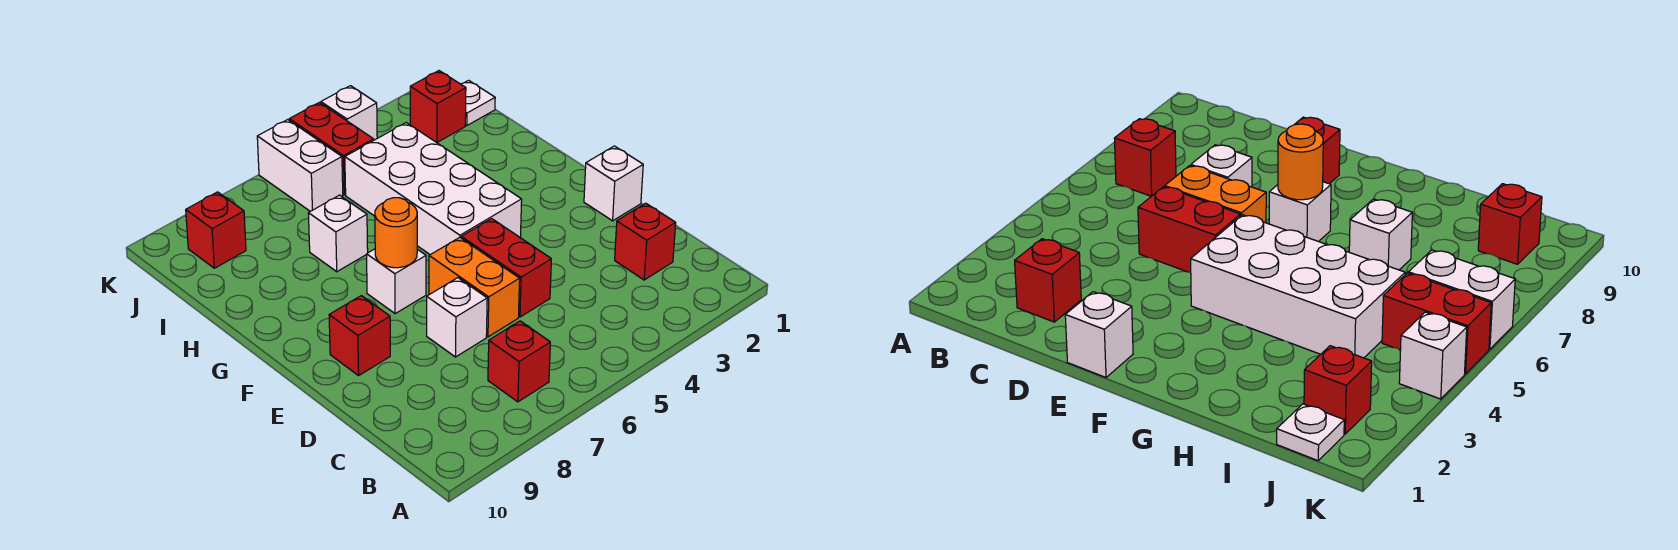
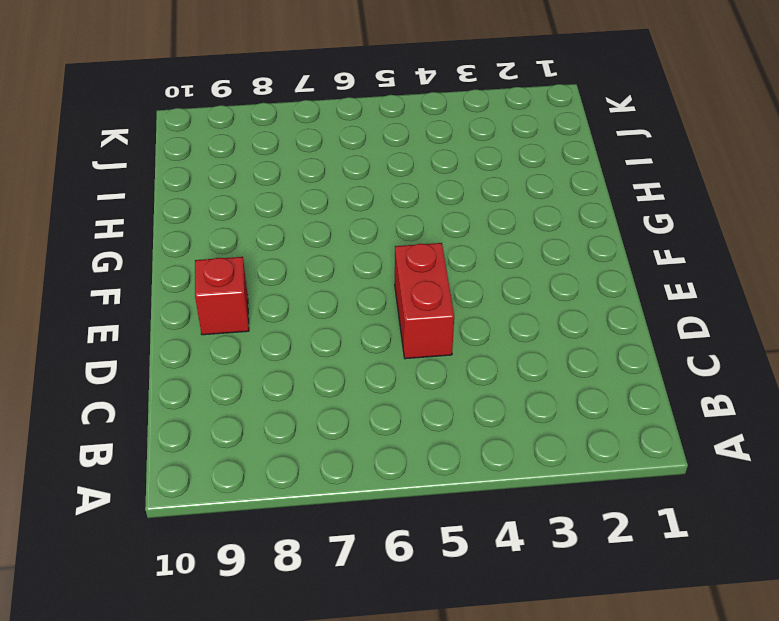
none -> red brick B7 level 1
none -> red brick C2 level 1
none -> orange brick D6:E6 level 1

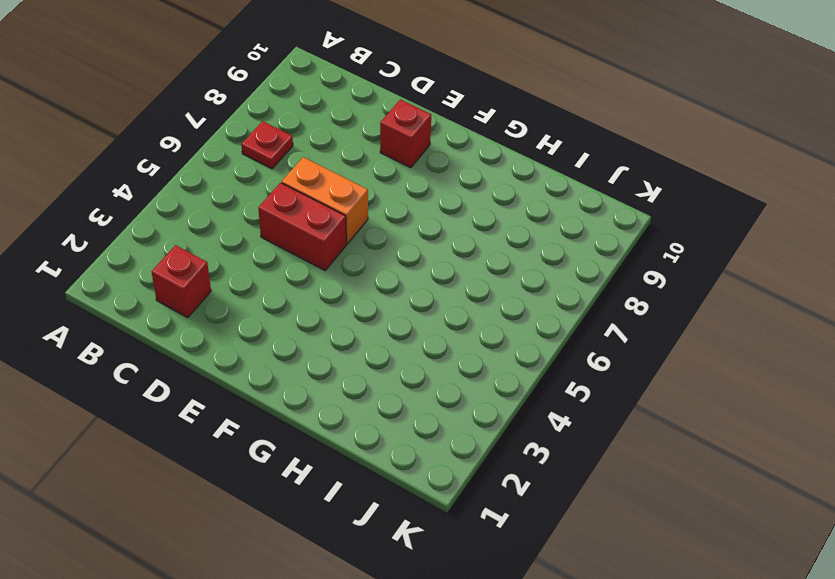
red plate B7 level 1 -> red brick B7 level 1
none -> white brick D7 level 1
none -> white brick E1 level 1
none -> white brick F4:I5 level 1

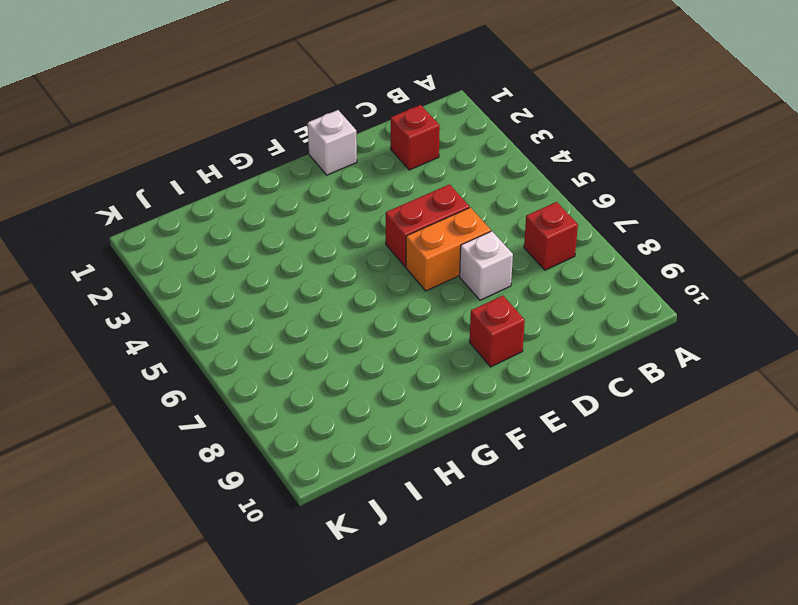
none -> white brick F4:I5 level 1
none -> white brick F7 level 1
none -> white brick H7 level 1

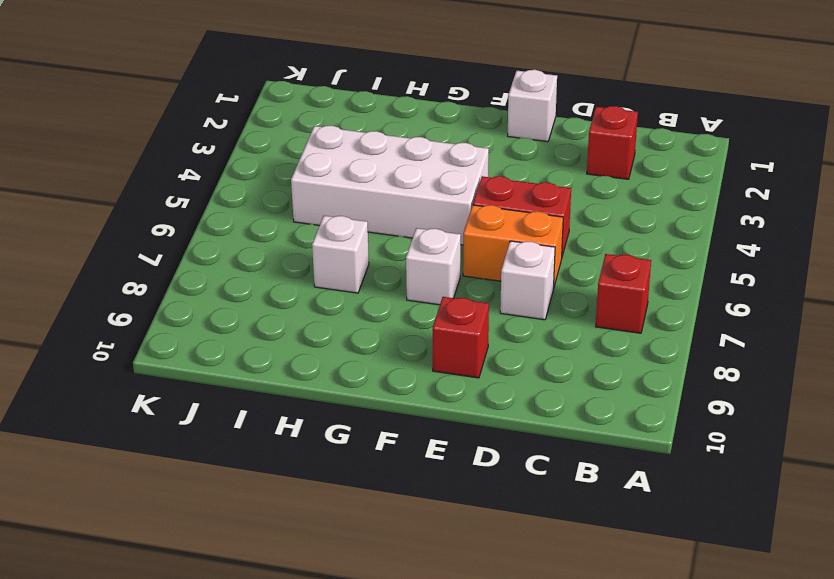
none -> white plate J1 level 1
none -> red brick J2 level 1
none -> red brick J5:K5 level 1

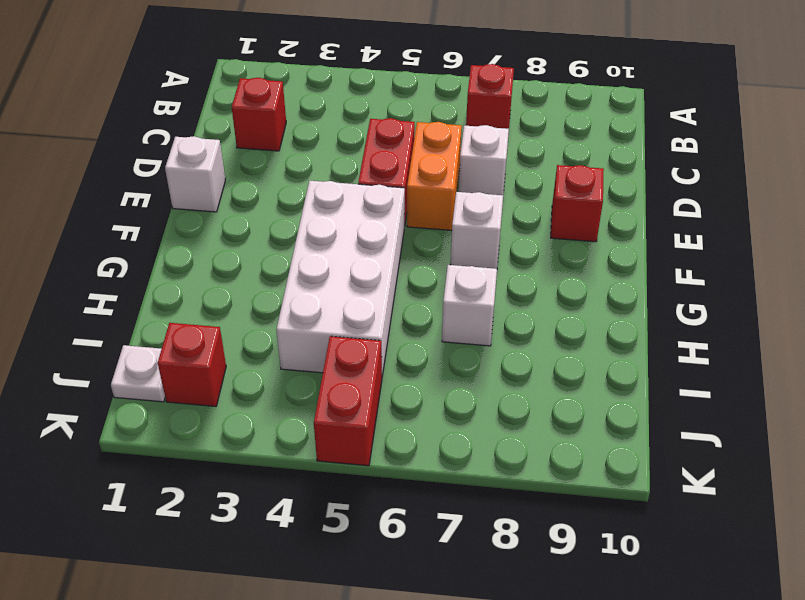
none -> white brick J6:K6 level 1
none -> red brick J9 level 1
none -> white brick K4 level 1

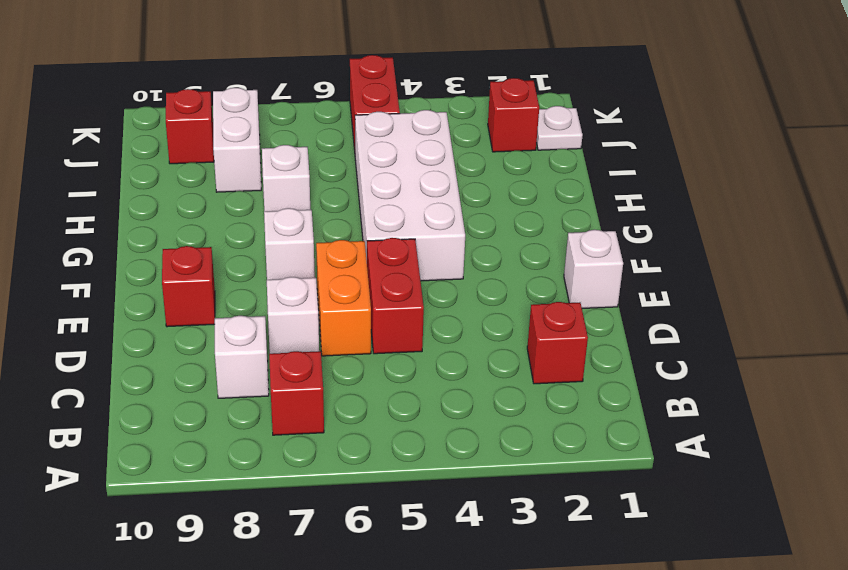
white brick C8 level 1 -> white brick K4 level 1
white brick I8:J8 level 1 -> white brick J6:K6 level 1
none -> orange round brick F7 level 2

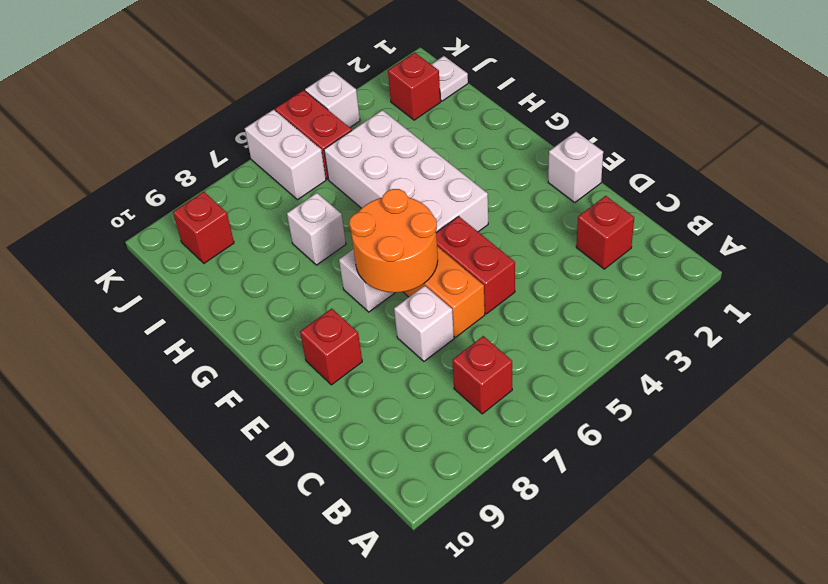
orange round brick E6:F7 level 2 -> orange round brick F7 level 2

